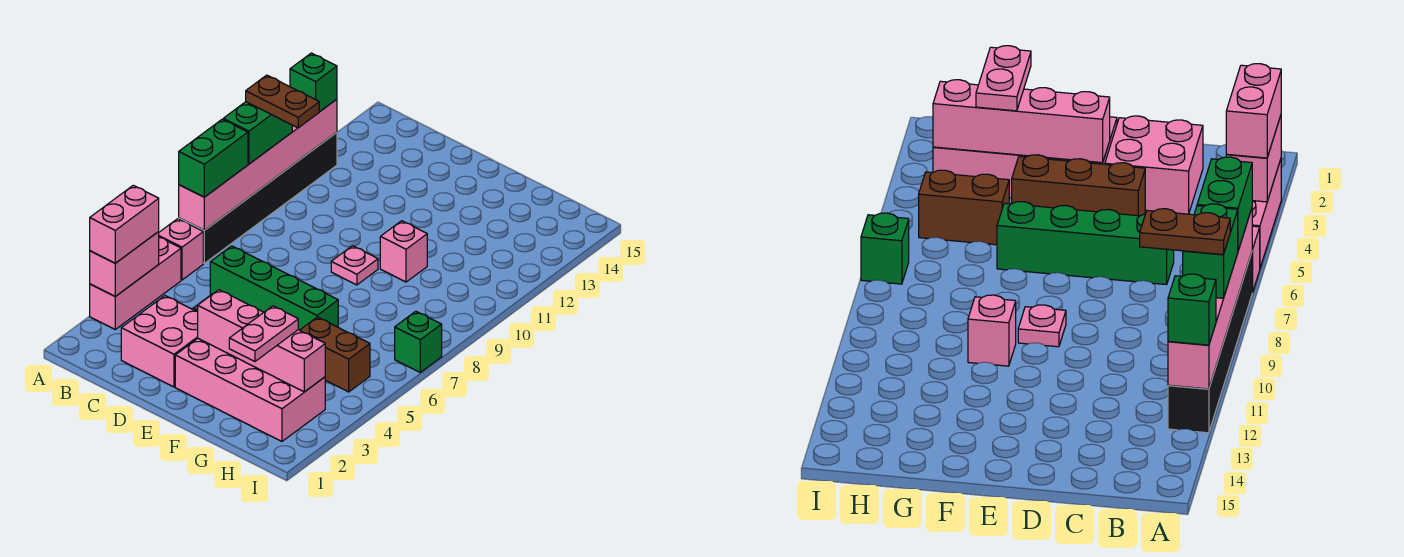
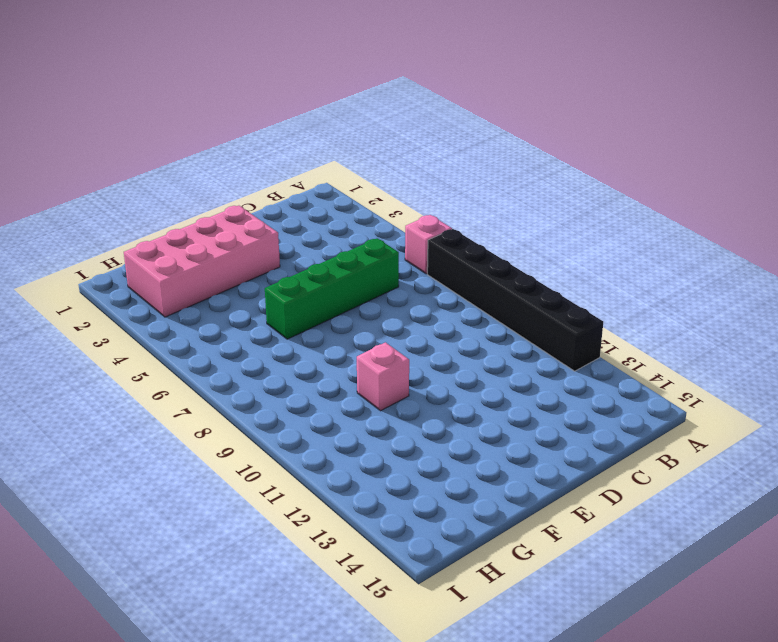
none -> pink brick A3:A5 level 1
none -> pink brick C2:D3 level 1
none -> brown brick D4:F4 level 1

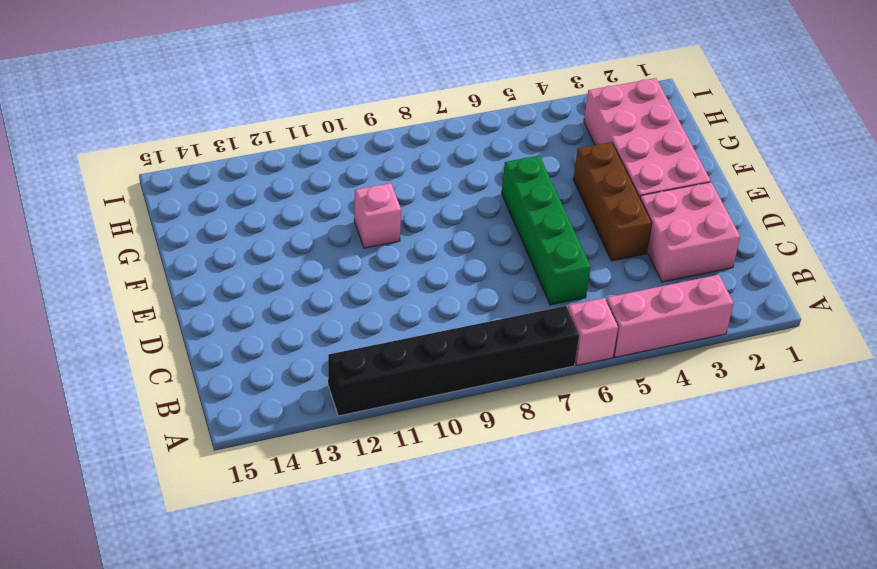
none -> pink plate E9 level 1
none -> brown brick G5:H5 level 1
none -> green brick I7 level 1

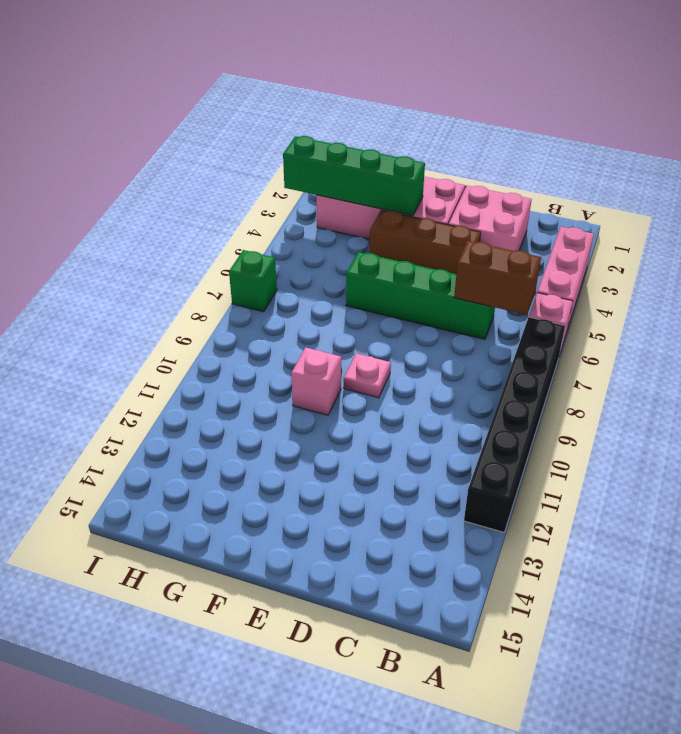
brown brick B6:C6 level 2 -> brown brick G5:H5 level 1
green brick F3:I3 level 2 -> pink brick E3:H3 level 2
none -> pink brick A3:A4 level 2
none -> pink brick A7:A12 level 2
none -> pink brick A3:A4 level 3

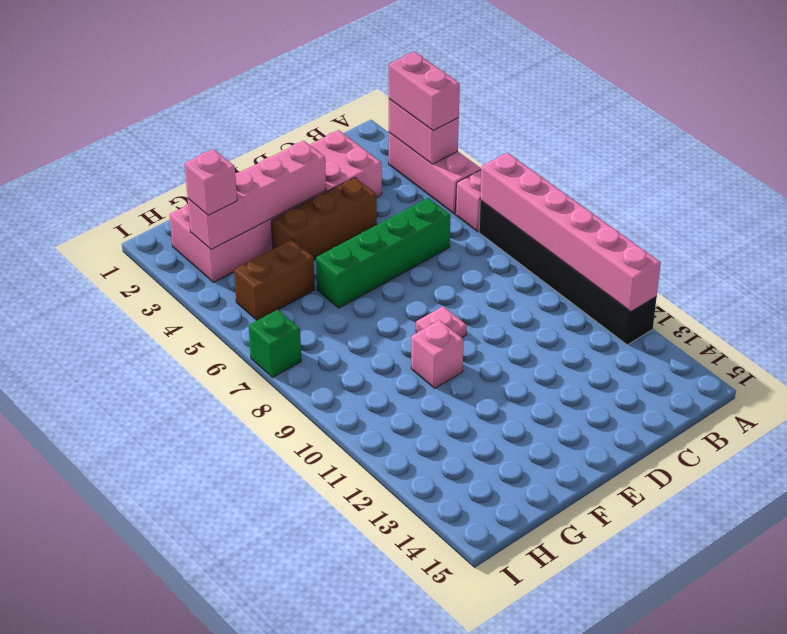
pink brick H3 level 3 -> none
none -> green brick A7:A8 level 3
none -> green brick A9:A10 level 3
none -> green brick A12 level 3

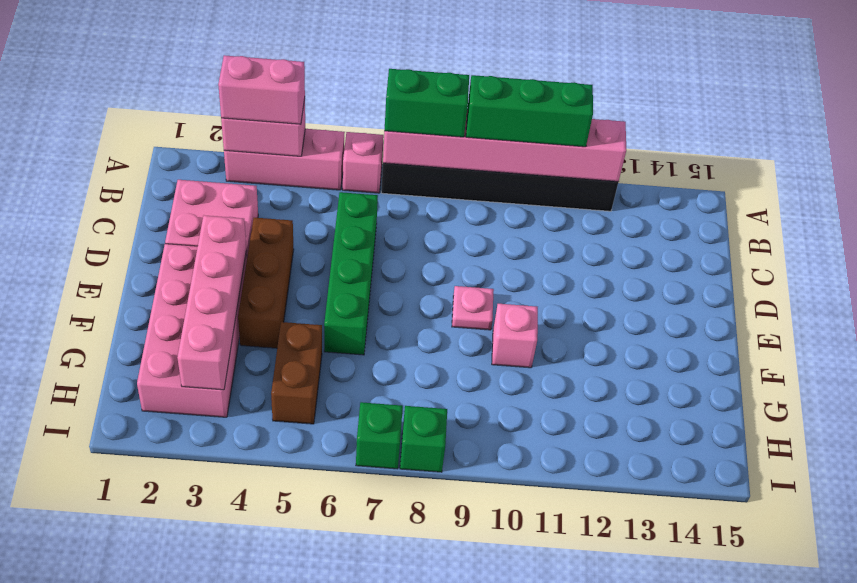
green brick A9:A11 level 3 -> green brick A9:A10 level 3
green brick I8 level 1 -> green brick A12 level 3
none -> pink plate G2:G3 level 3
none -> brown plate A10:B10 level 4

